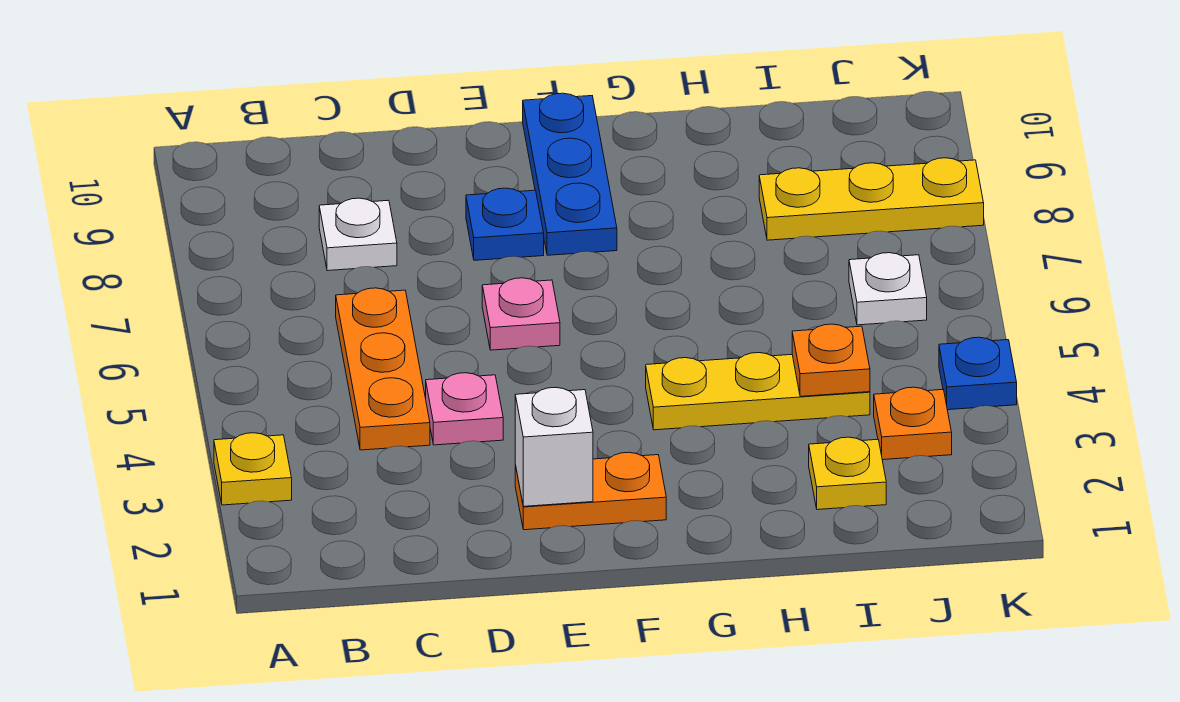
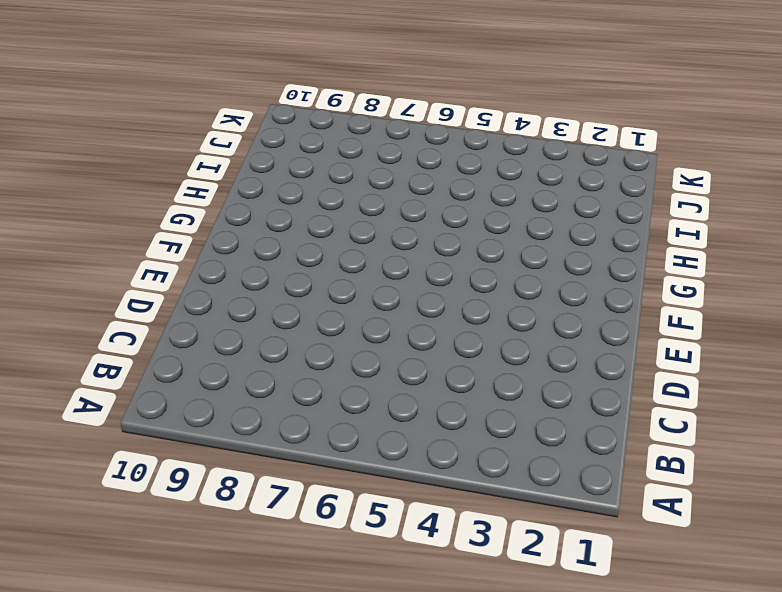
none -> yellow plate A3 level 1
none -> orange plate C4:C6 level 1
none -> white plate C8 level 1

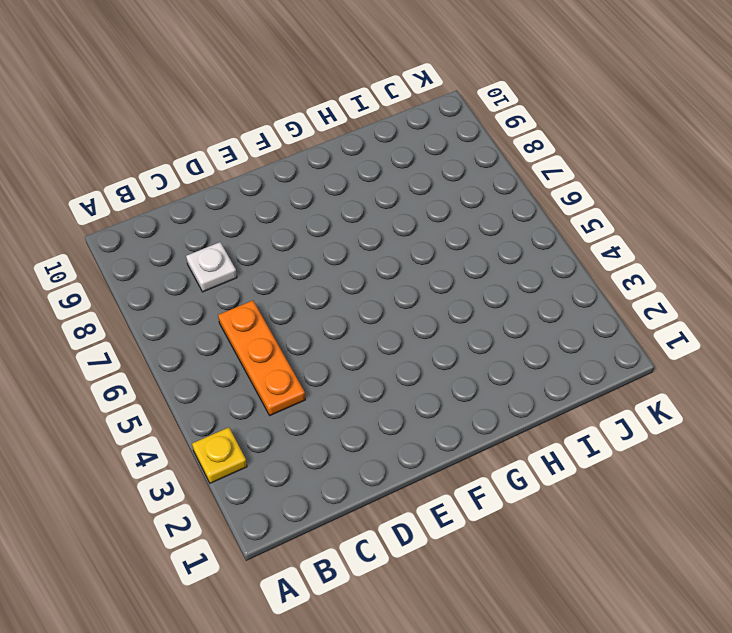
none -> pink plate D4 level 1
none -> orange plate E2:F2 level 1
none -> pink plate E6 level 1

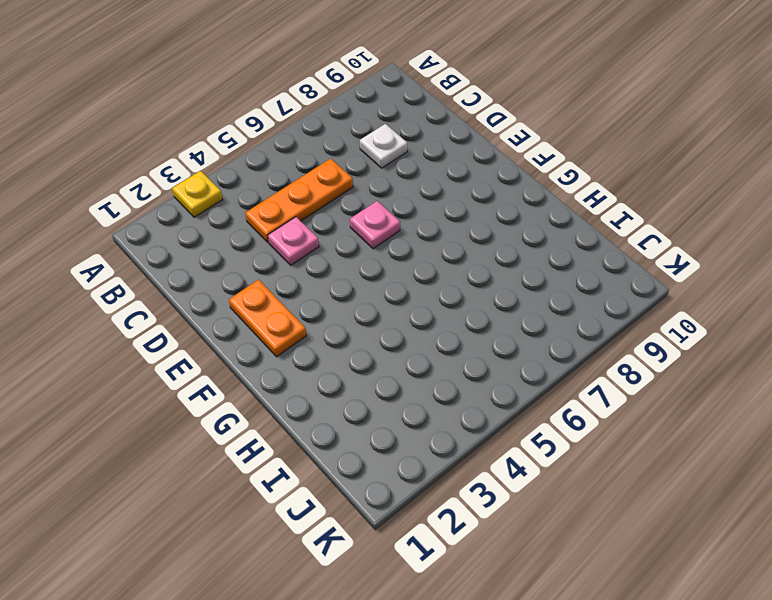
none -> blue plate E8 level 1
none -> blue plate F8:F10 level 1
none -> yellow plate G4:I4 level 1

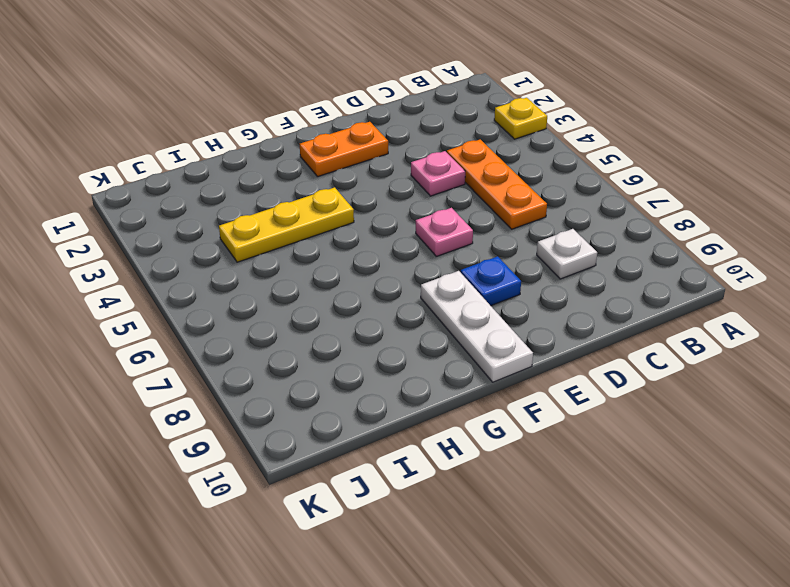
white plate F8:F10 level 1 -> blue plate F8:F10 level 1
none -> yellow plate I2 level 1
none -> yellow plate I8:K8 level 1
none -> orange plate J3 level 1

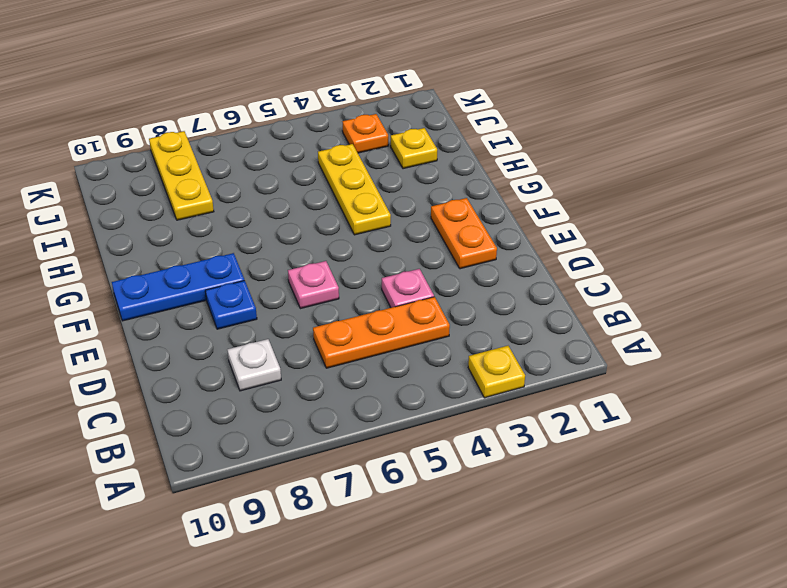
none -> white plate J6 level 1
none -> blue plate K4 level 1
none -> white brick E2 level 2

